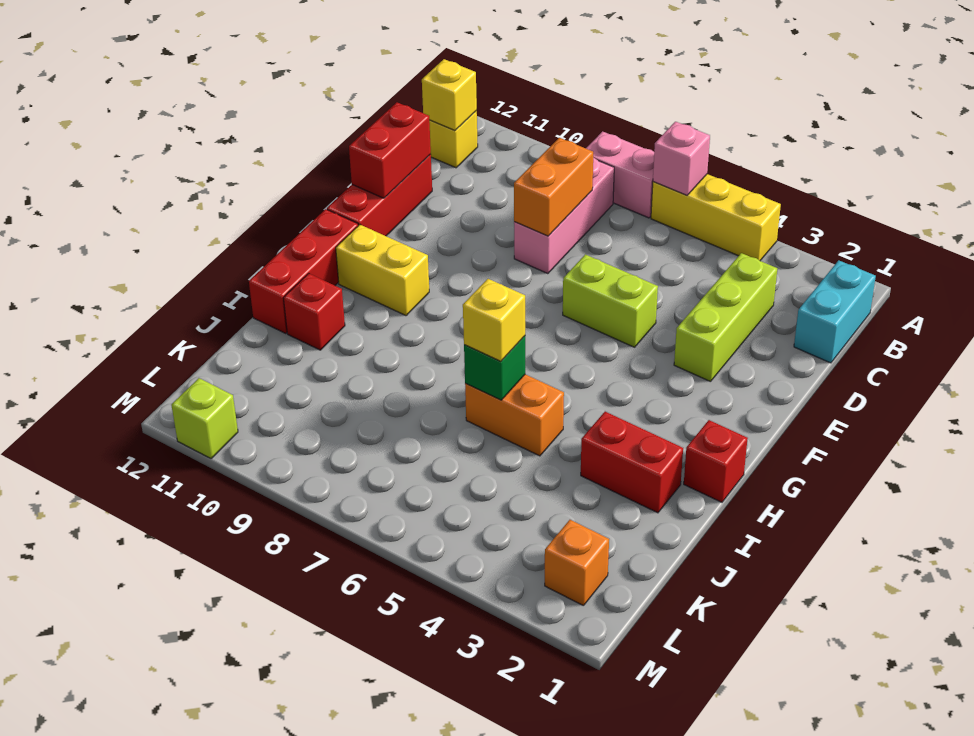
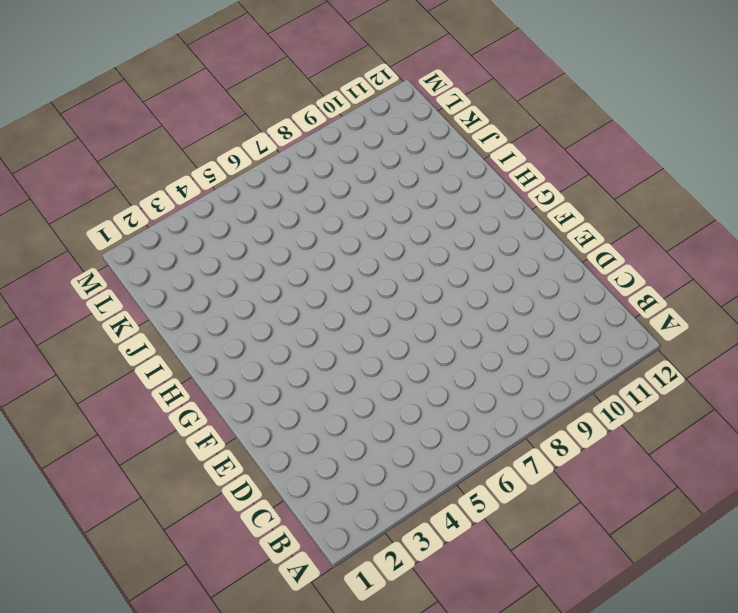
none -> yellow brick A4:A6 level 1
none -> pink brick A7:A8 level 1
none -> cyan brick B1:C1 level 1

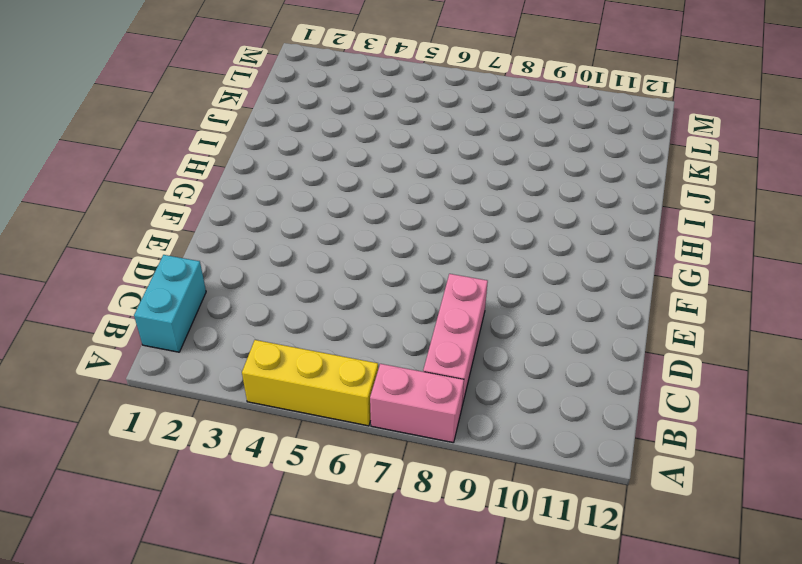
none -> yellow brick B12 level 1
none -> lime brick C3:E3 level 1
none -> red brick D12:F12 level 1

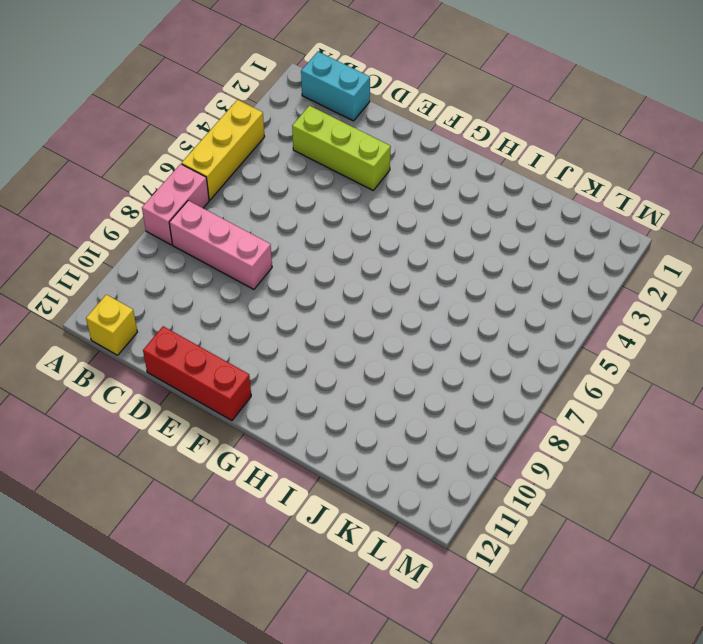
none -> lime brick E5:E6 level 1
none -> yellow brick G10:G11 level 1
none -> red brick G12:I12 level 1

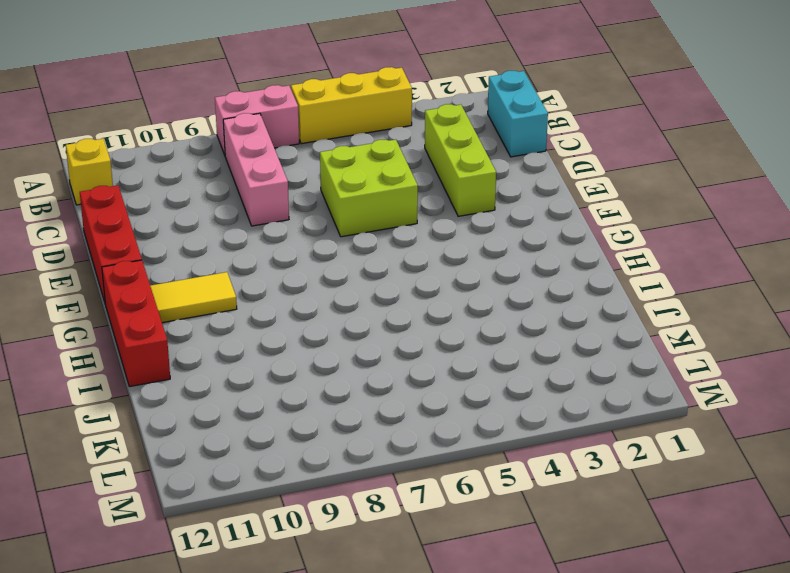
lime brick D5:E6 level 1 -> lime brick E5:E6 level 1
yellow tile G10:G11 level 1 -> yellow brick G10:G11 level 1
none -> red brick H1 level 1
none -> red brick I2:I3 level 1
none -> orange brick I5:I6 level 1

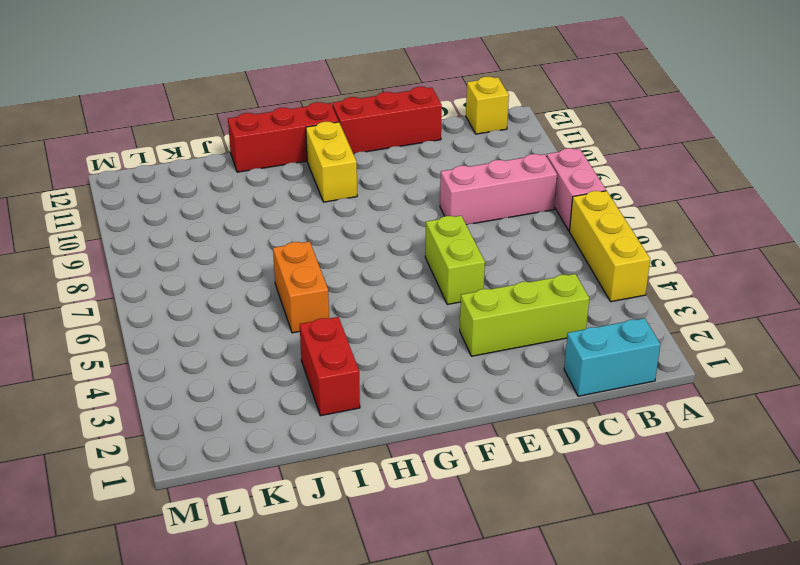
none -> red brick H1 level 1
none -> red brick I11 level 1
none -> orange brick L2 level 1

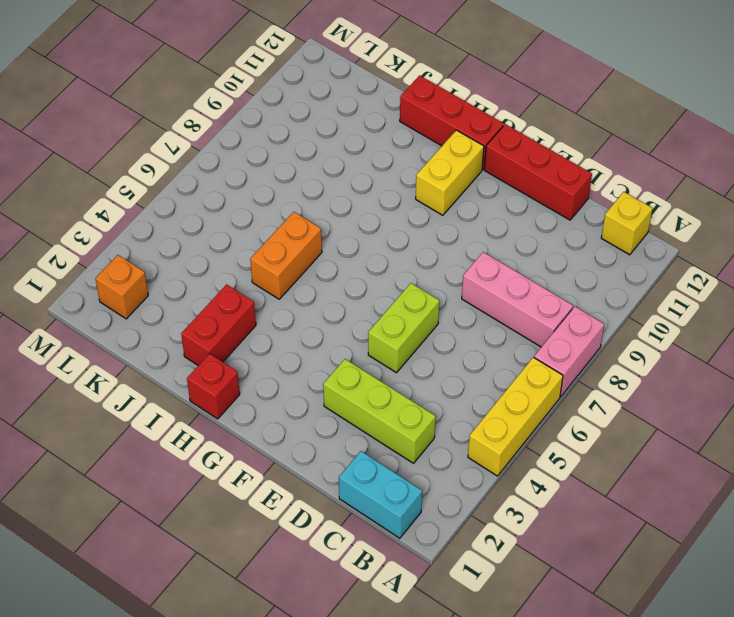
none -> red brick I11 level 1
none -> lime brick M11 level 1
none -> pink brick A6 level 2

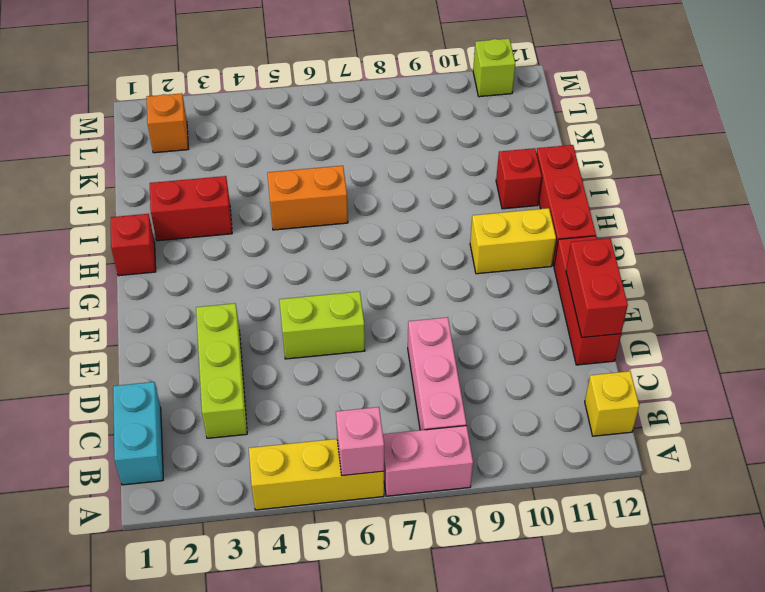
none -> yellow brick B12 level 2
none -> orange brick C8:D8 level 2
none -> green brick I6 level 2

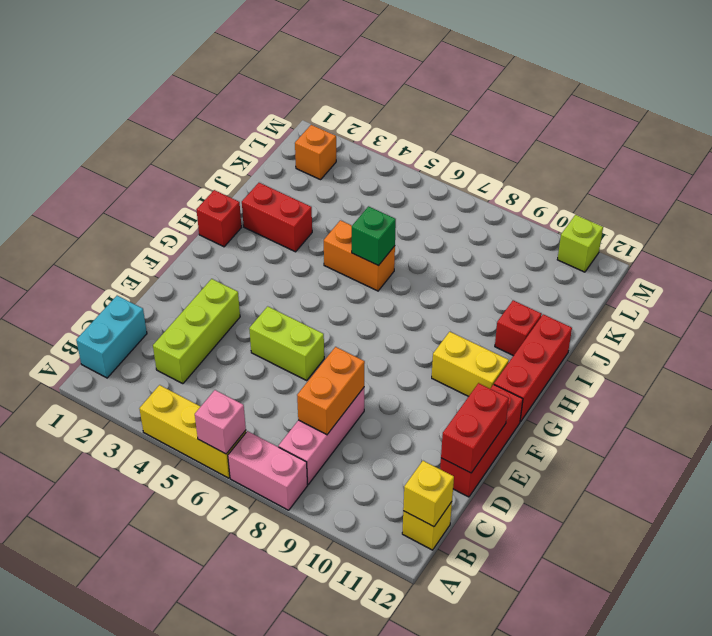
none -> yellow brick I6 level 3

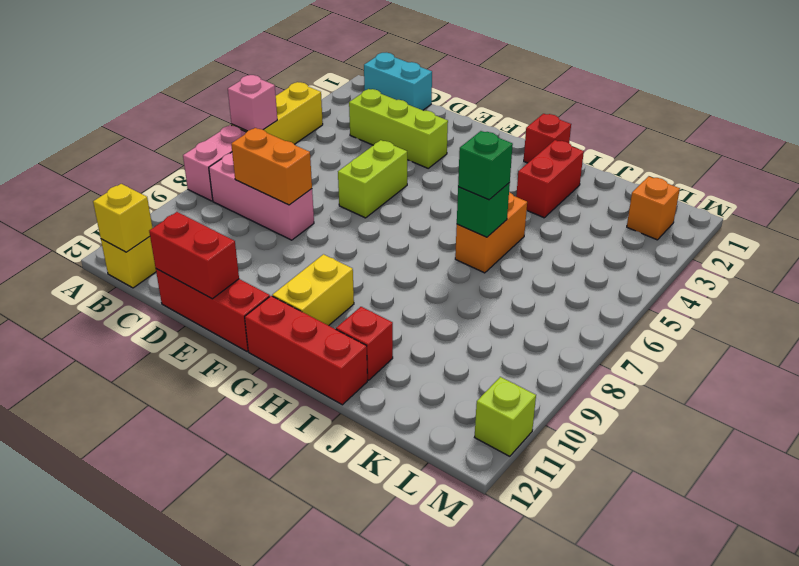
green brick I6 level 3 -> yellow brick I6 level 3

